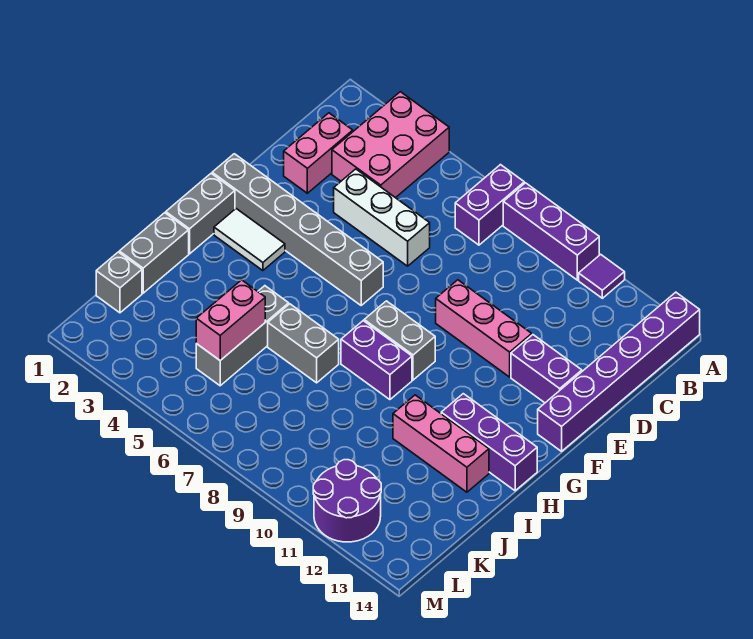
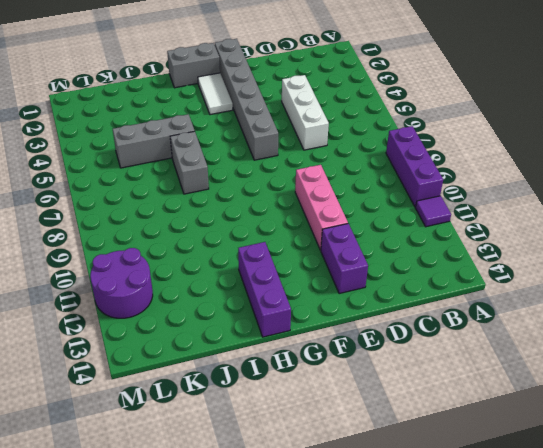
none -> pink brick A3:C4 level 1
none -> purple brick A7:B7 level 1
none -> purple brick A14:F14 level 1

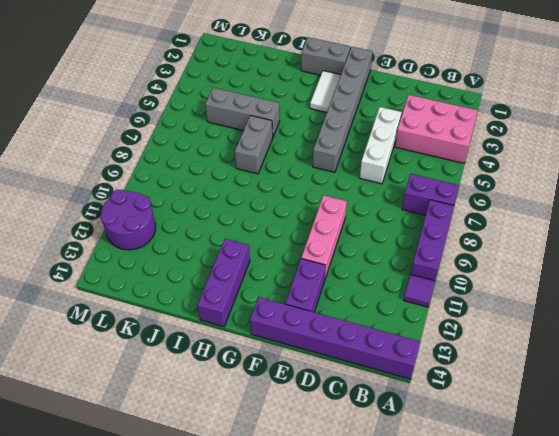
none -> pink brick C2:D2 level 1
none -> grey brick G8:G9 level 1
none -> purple brick H8:H9 level 1

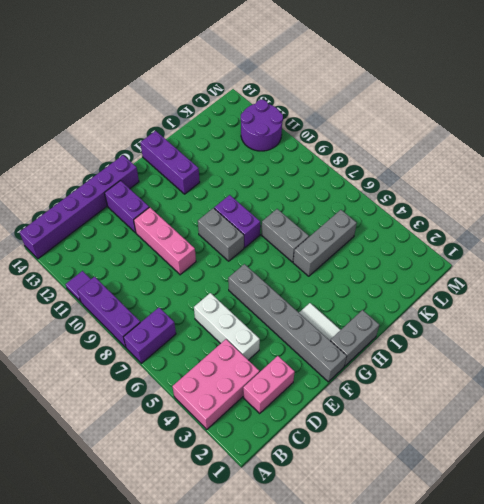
none -> grey brick I1:J1 level 1
none -> pink brick I11:I13 level 1
none -> grey brick K1 level 1

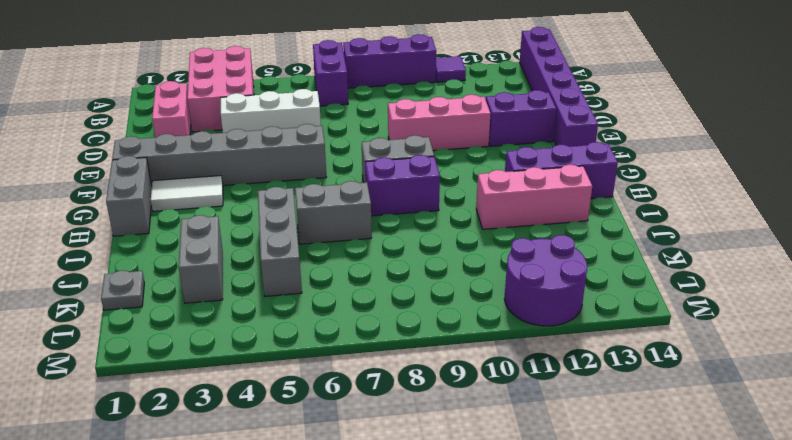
grey brick J3:K3 level 1 -> grey brick I1:J1 level 1
grey plate K1 level 1 -> grey brick K1 level 1
none -> pink brick J5:K5 level 2

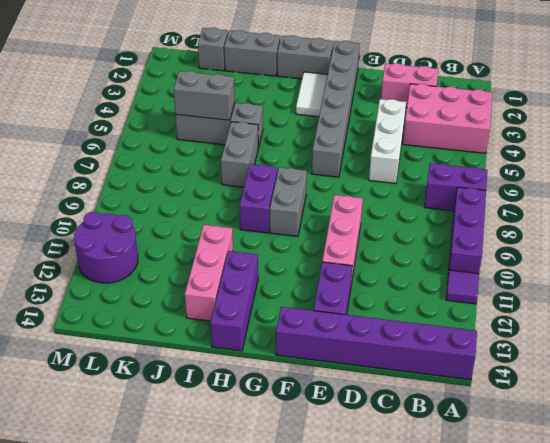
grey brick J5:K5 level 2 -> pink brick J5:K5 level 2

